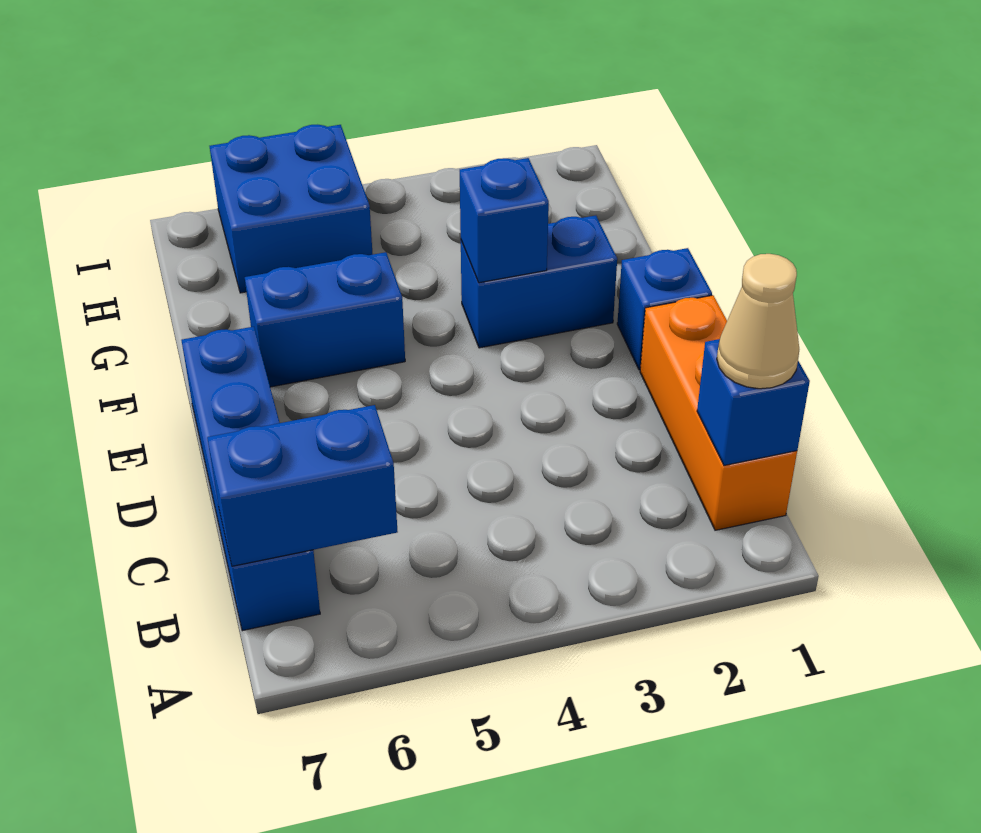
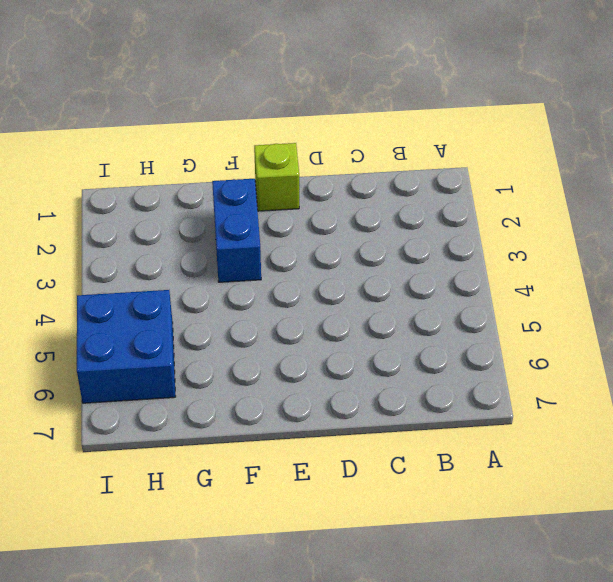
lime brick E1 level 1 -> blue brick E1 level 1
none -> orange brick B1:D1 level 1
none -> blue brick B7:E7 level 1

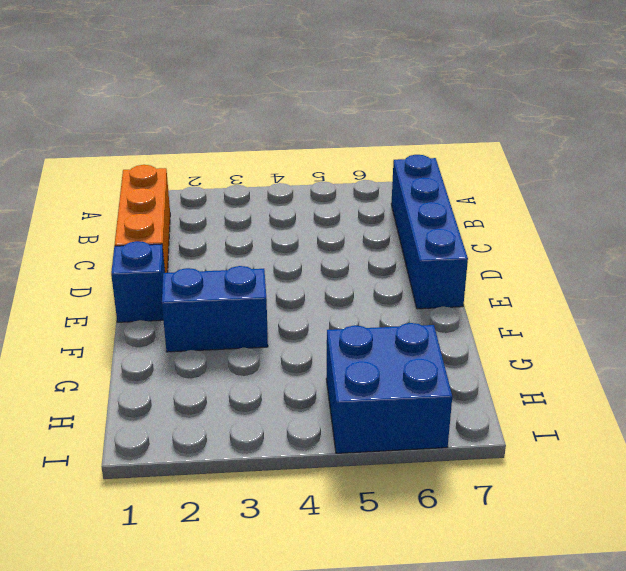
none -> blue brick F5:F6 level 1
none -> blue brick B1 level 2

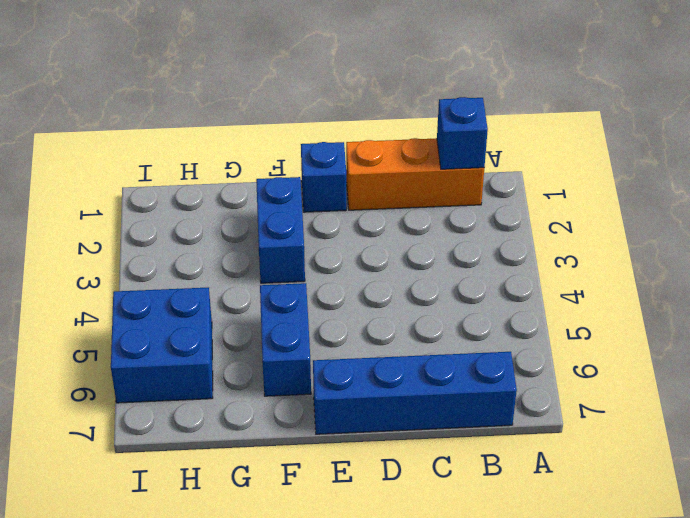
none -> blue brick B6:B7 level 2
none -> blue brick F3 level 2

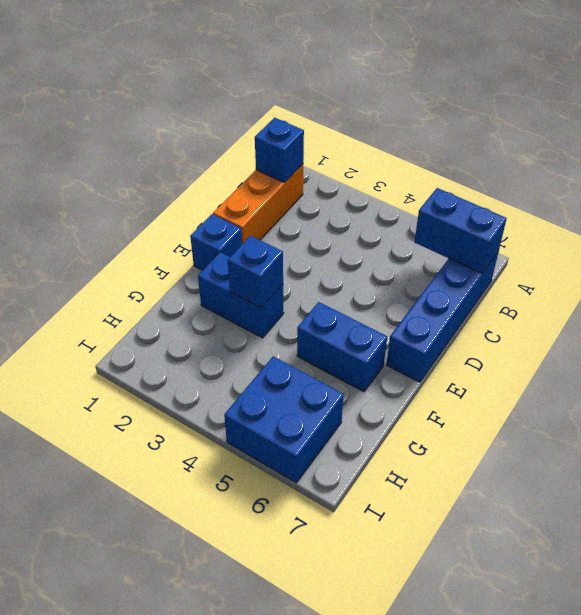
none -> tan cone B1 level 3

